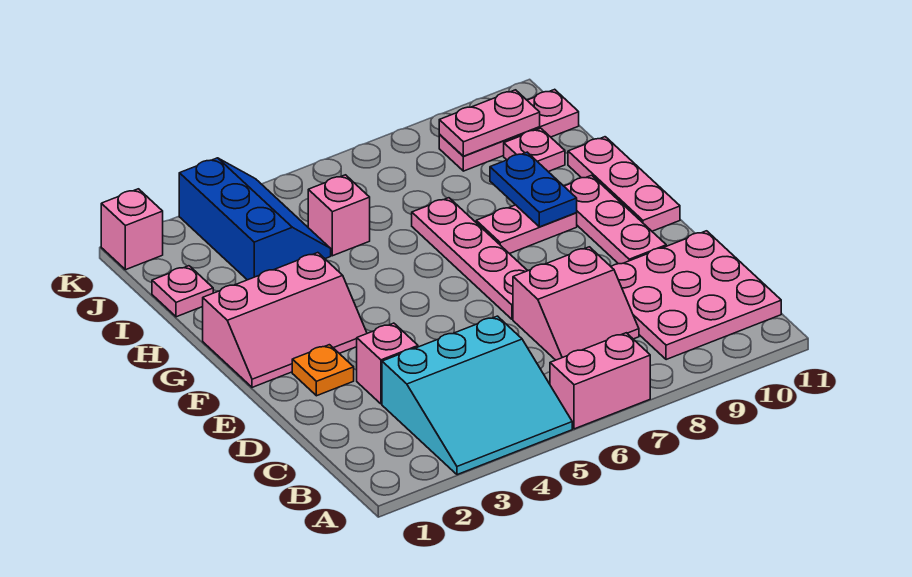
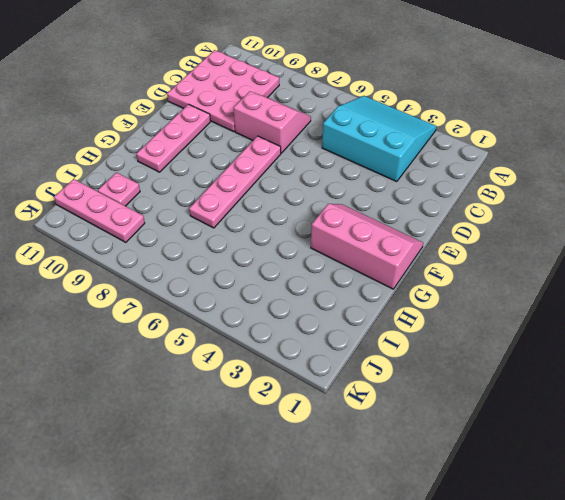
none -> pink brick A6:A7 level 1
none -> pink brick D3 level 1
none -> orange plate E2 level 1

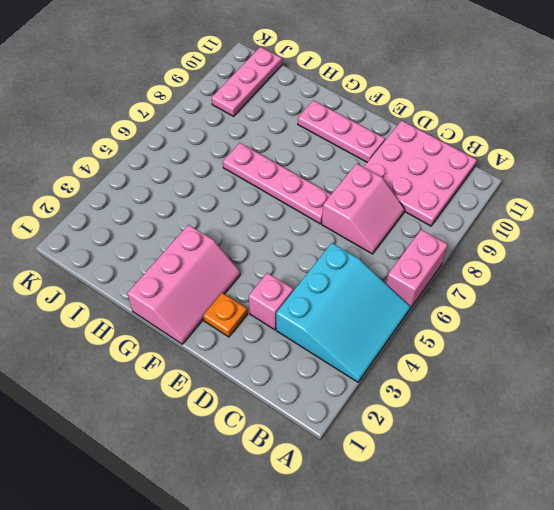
none -> pink plate F11:H11 level 1
none -> pink plate G8:G9 level 1
none -> pink plate I1 level 1

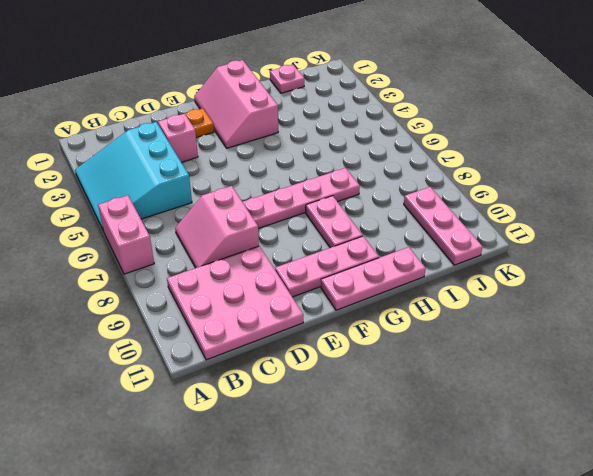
none -> blue slope I3:K4 level 1 top 3
none -> pink brick I5 level 1
none -> pink plate I10 level 1

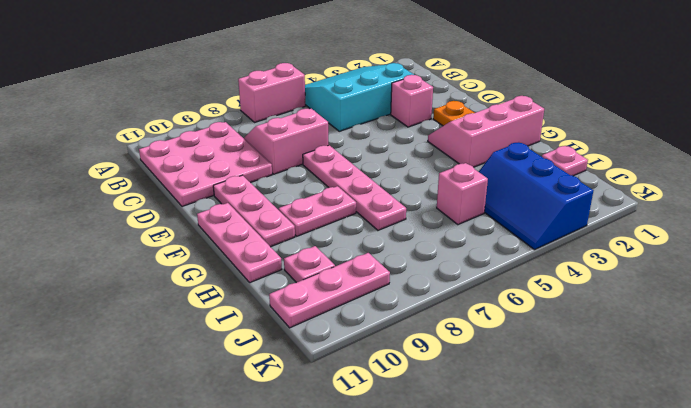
none -> pink brick K1 level 1
none -> blue plate G9:H9 level 2
none -> pink plate J9:J10 level 2

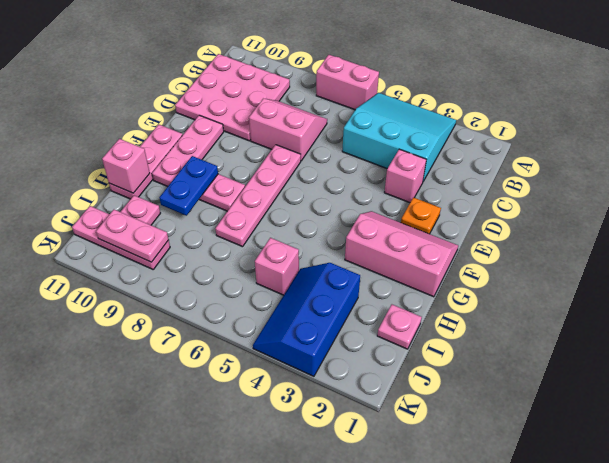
pink brick H11 level 2 -> pink brick K1 level 1

